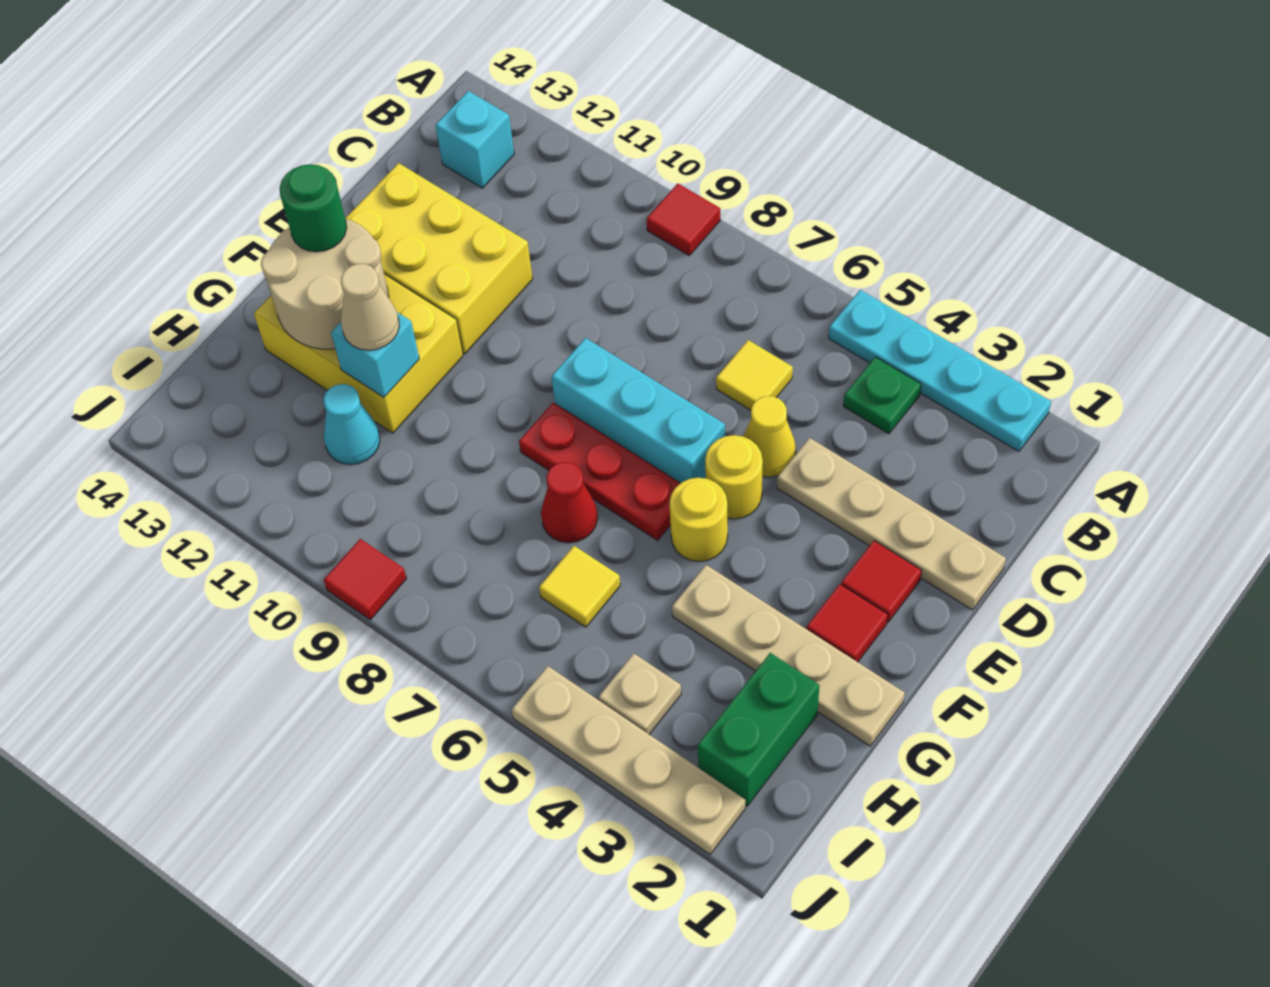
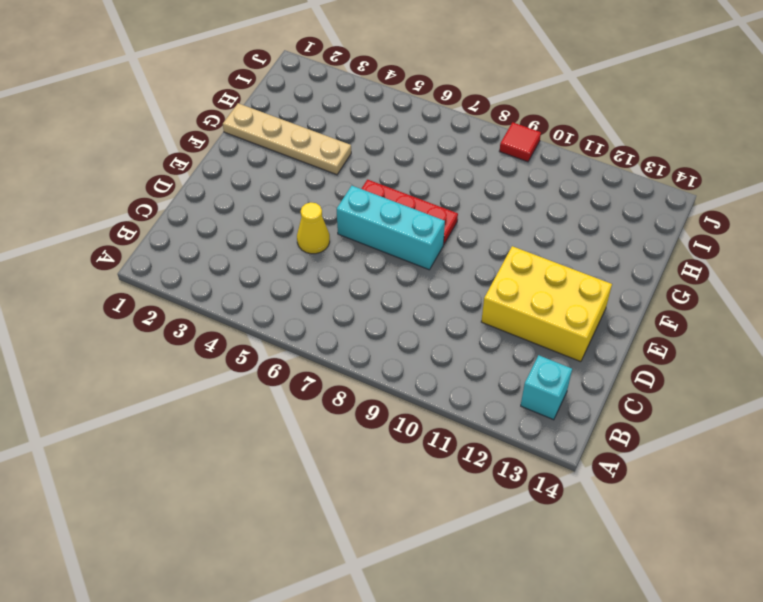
none -> cyan plate A2:A5 level 1
none -> red tile A9 level 1
none -> green plate B4 level 1

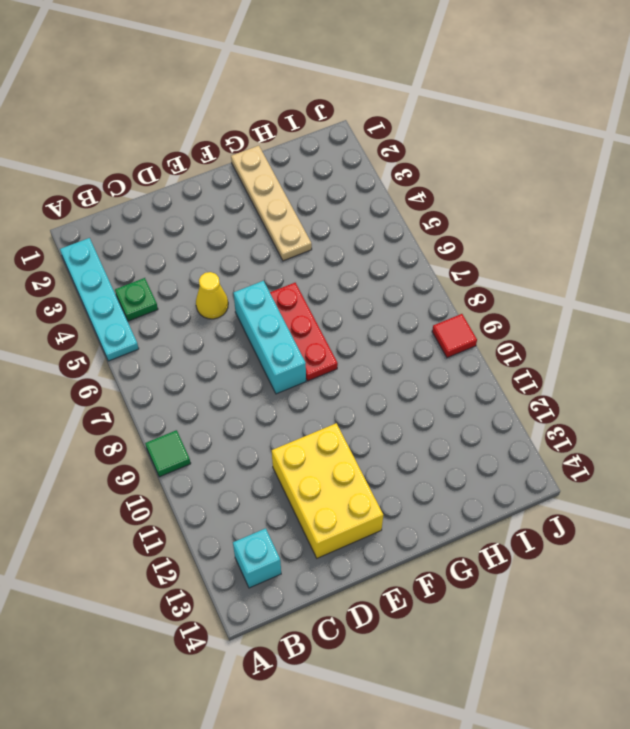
green tile A9 level 1 -> red tile A9 level 1
none -> yellow tile C6 level 1
none -> tan plate D1:D4 level 1
none -> red tile E2 level 1

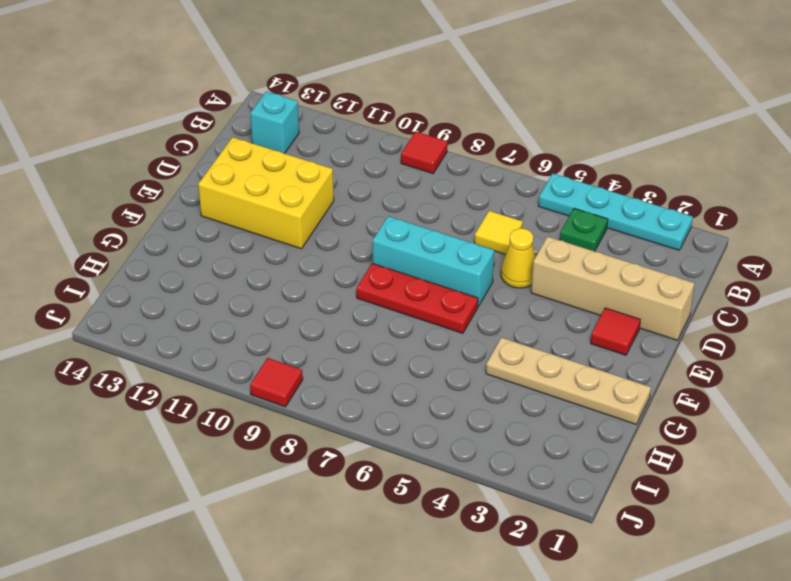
tan brick D1:D4 level 1 -> tan plate D1:D4 level 1
none -> yellow round brick E5 level 1
none -> red tile F2 level 1
none -> yellow round brick F5 level 1

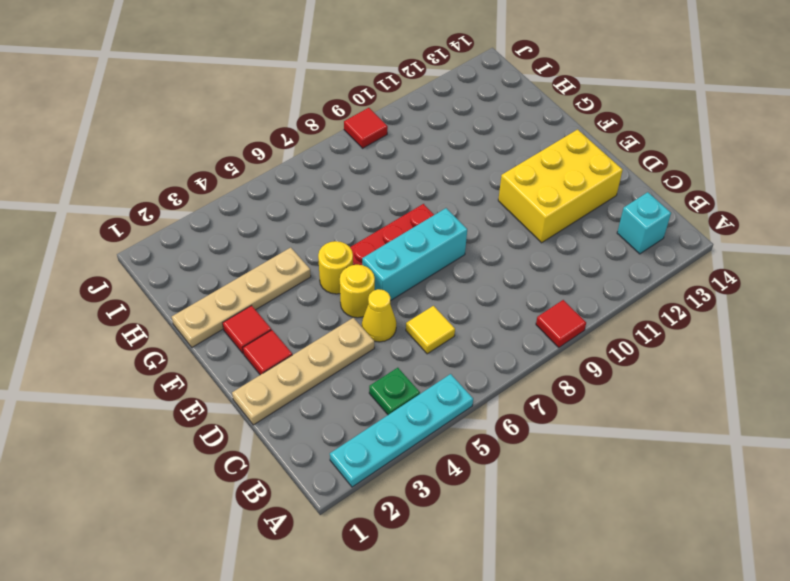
none -> yellow brick F11:G13 level 1
none -> red cone G7 level 1
none -> green brick H2:I2 level 1

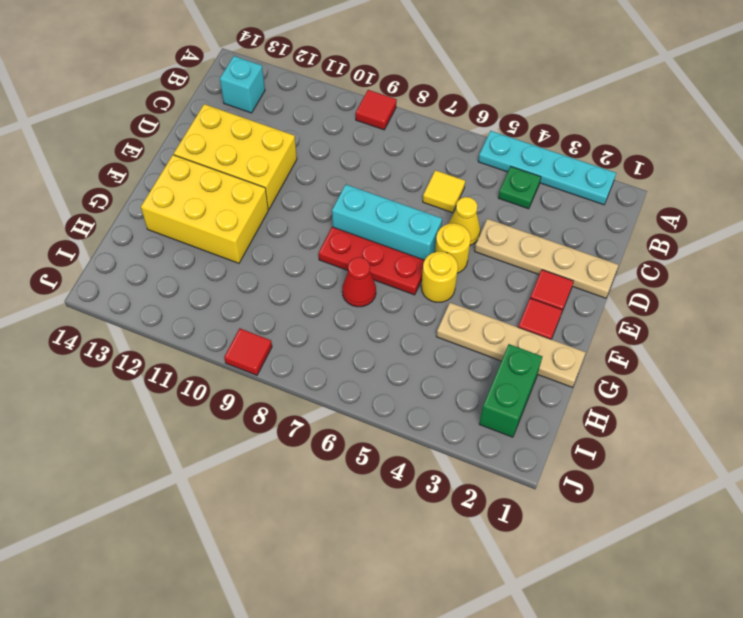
none -> yellow tile H6 level 1
none -> cyan cone H11 level 1
none -> tan plate I4 level 1

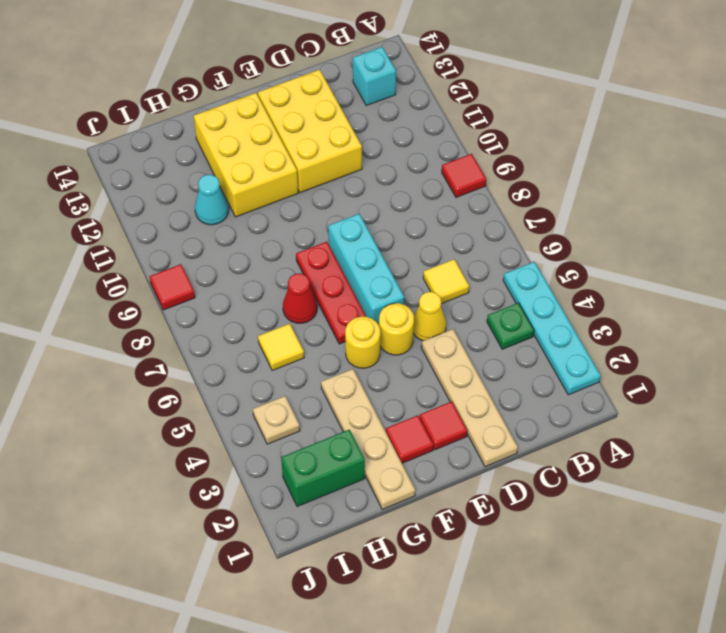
none -> tan plate J2:J5 level 1
none -> tan round brick F12:G13 level 2
none -> cyan brick G11 level 2

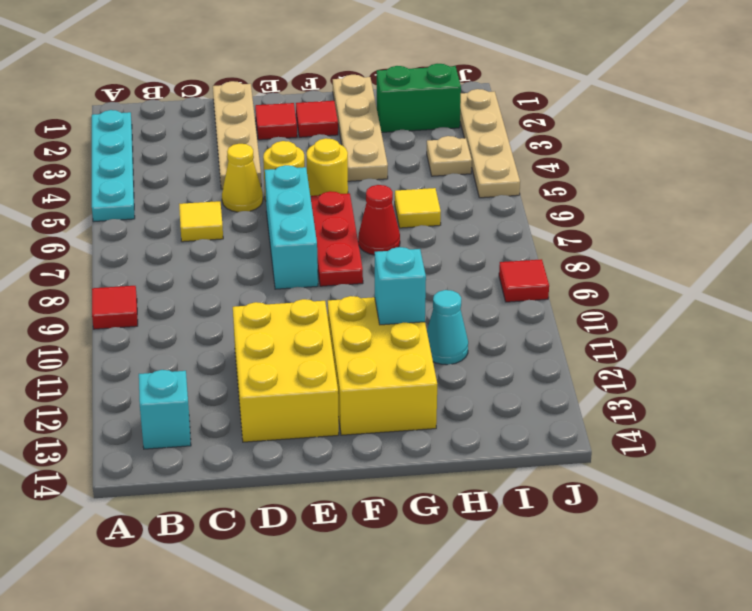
none -> green plate B4 level 1
none -> tan round brick F12:G13 level 2
none -> green round brick F13 level 3

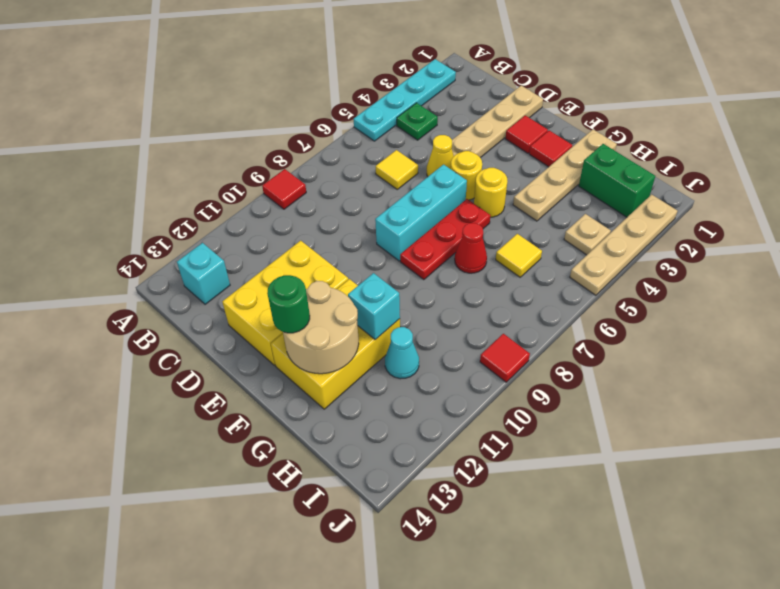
none -> tan cone G11 level 3

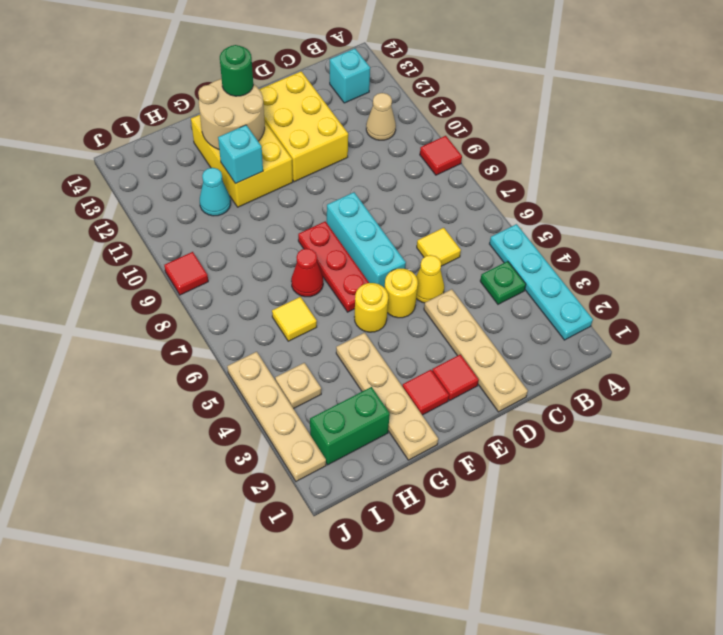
tan cone B11 level 1 -> tan cone G11 level 3

